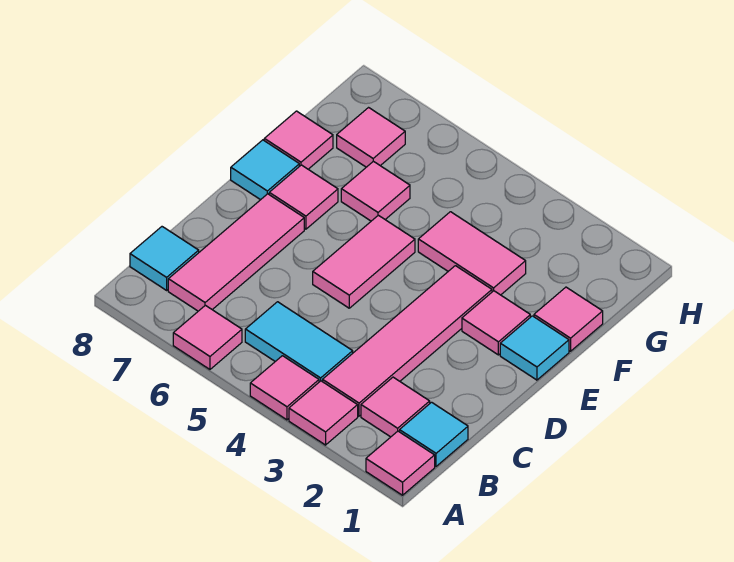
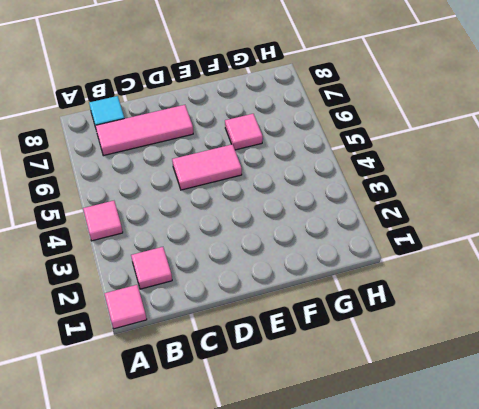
none -> pink tile A3 level 1
none -> pink tile A6 level 1
none -> cyan tile B1 level 1

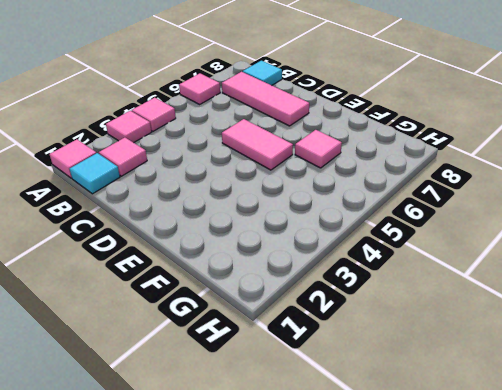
none -> pink tile B3:E3 level 1
none -> cyan tile B4:B5 level 1
none -> cyan tile E1 level 1

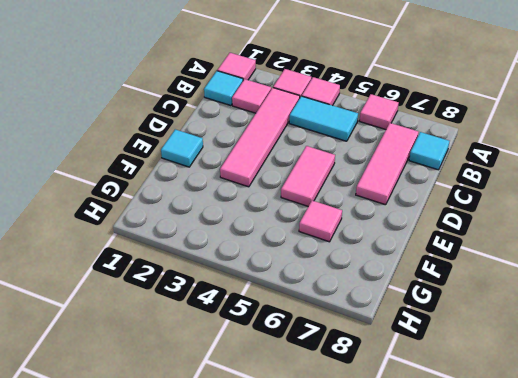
none -> pink tile E2 level 1
none -> pink tile E7 level 1
none -> cyan tile E8 level 1

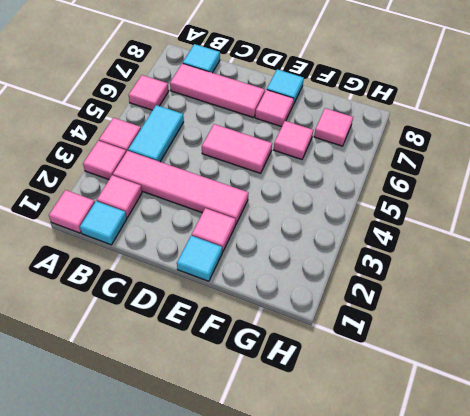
none -> pink tile F1 level 1
none -> pink tile F3:F4 level 1
none -> pink tile F8 level 1

